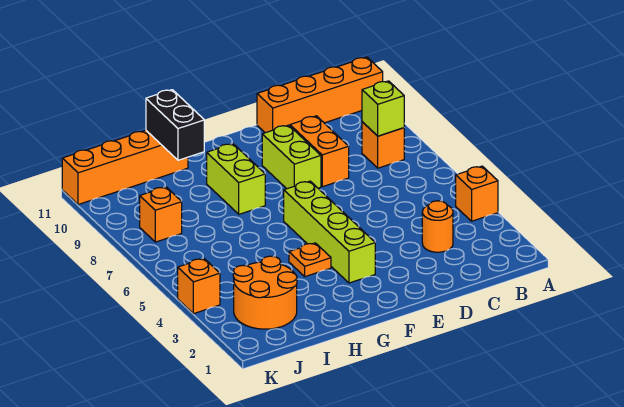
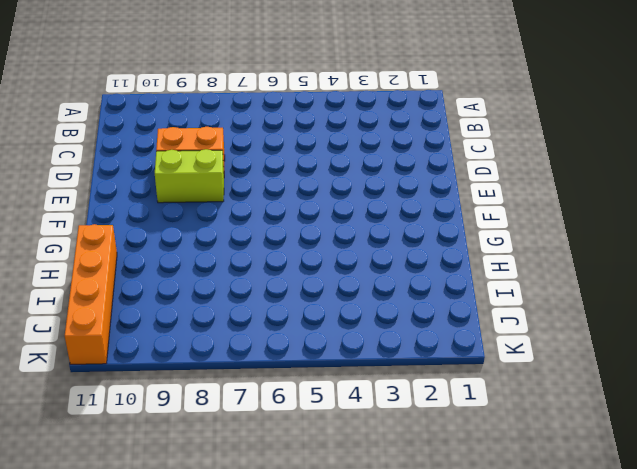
none -> orange brick A4 level 1
none -> orange brick A11:D11 level 1
none -> orange brick B8 level 1

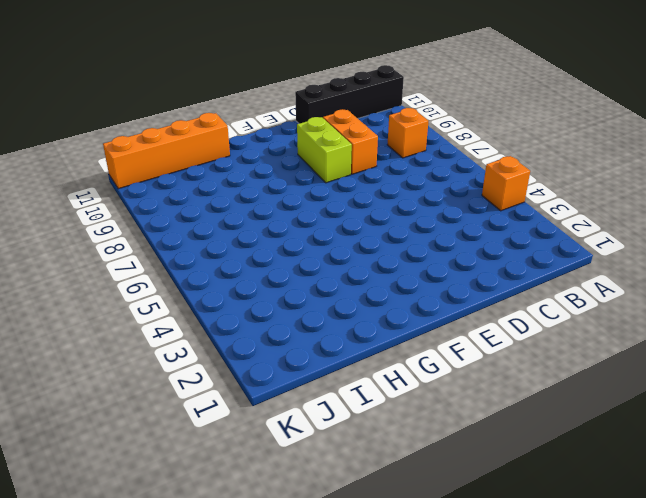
black brick A11:D11 level 1 -> orange brick A11:D11 level 1
none -> orange round brick C3 level 1
none -> lime brick F3:F6 level 1
none -> orange plate G4 level 1

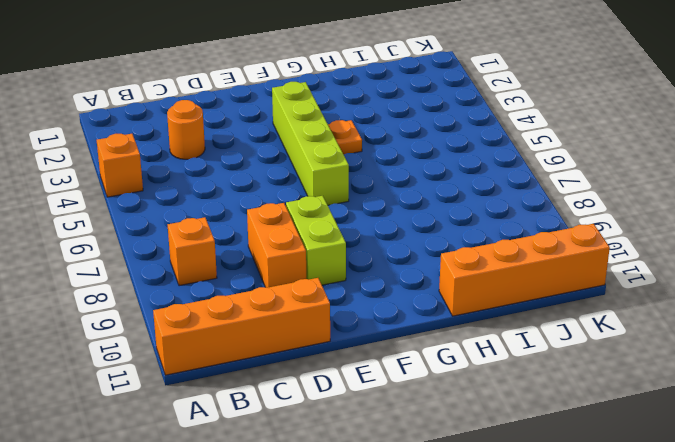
none -> lime brick G8:G9 level 1
none -> orange round brick I2:J3 level 1
none -> orange brick J8 level 1

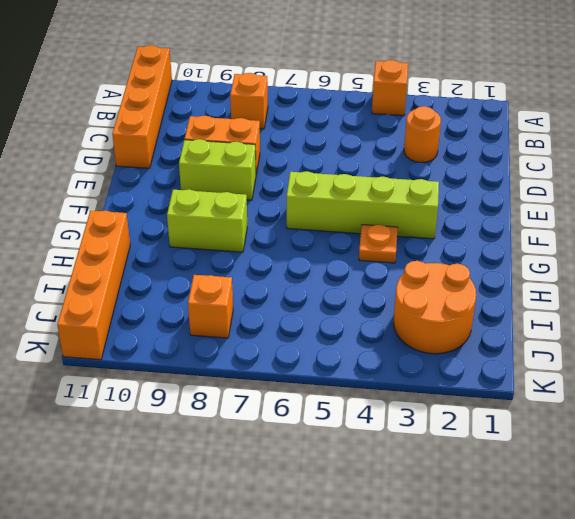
none -> orange brick K4 level 1
none -> lime brick B8 level 2
none -> black brick H10:H11 level 2

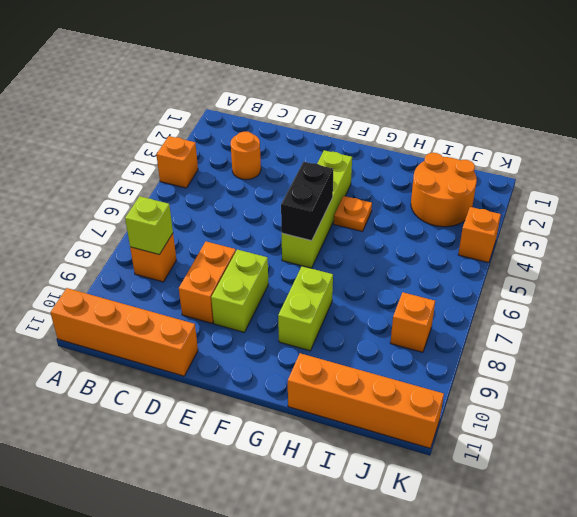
black brick F5:F6 level 2 -> black brick H10:H11 level 2

